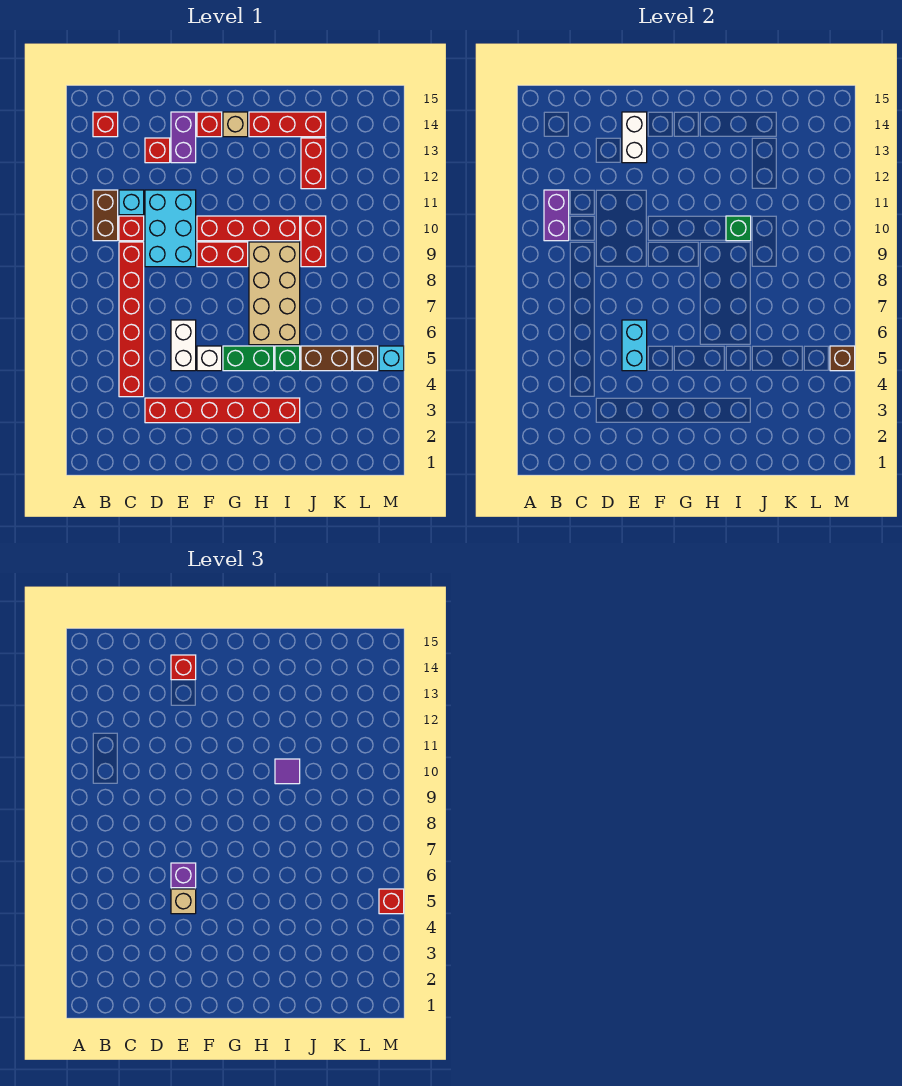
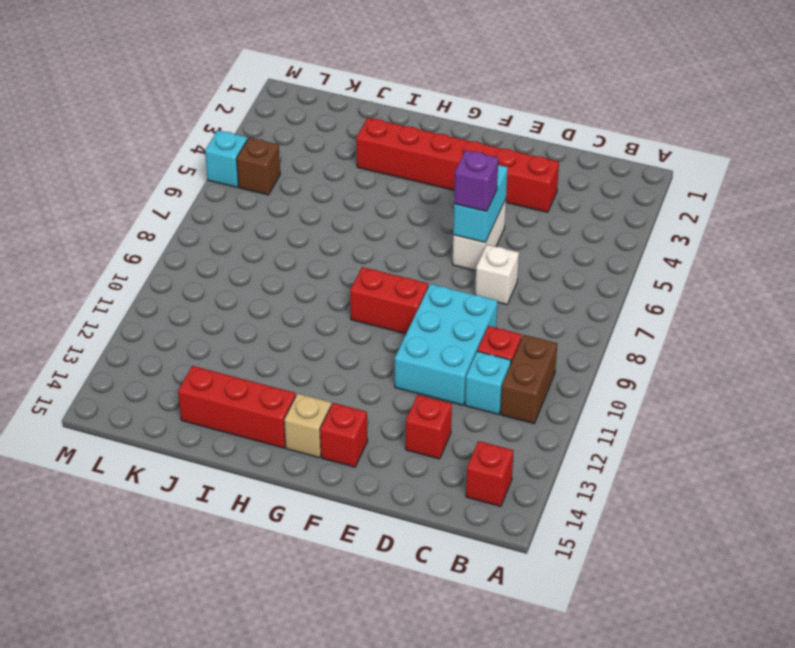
white brick D7 level 1 -> white brick F5 level 1
none -> red brick C4:C9 level 1
none -> purple brick E13:E14 level 1
none -> red brick F10:I10 level 1
none -> green brick G5:H5 level 1

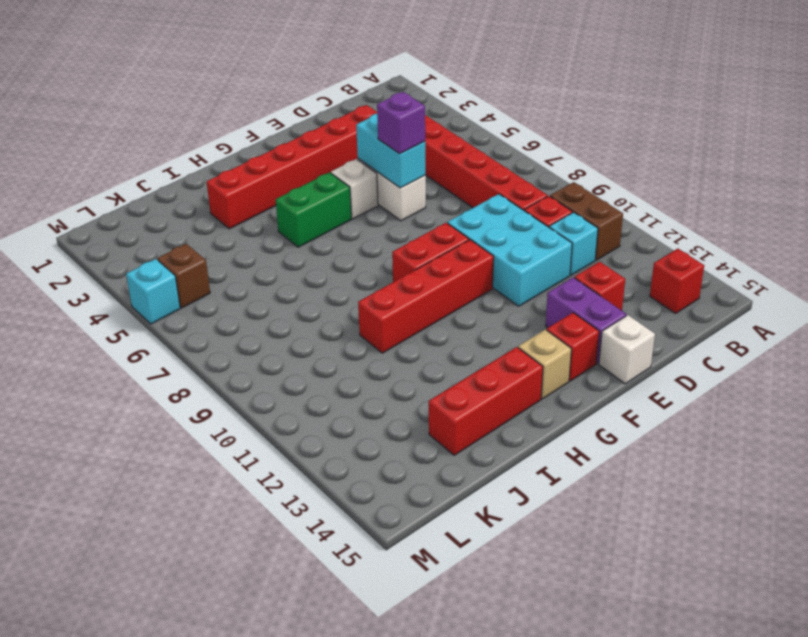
white brick E15 level 1 -> none
none -> tan brick H6:I9 level 1
none -> green brick I5 level 1
none -> brown brick J5:K5 level 1
none -> red brick J9:J10 level 1

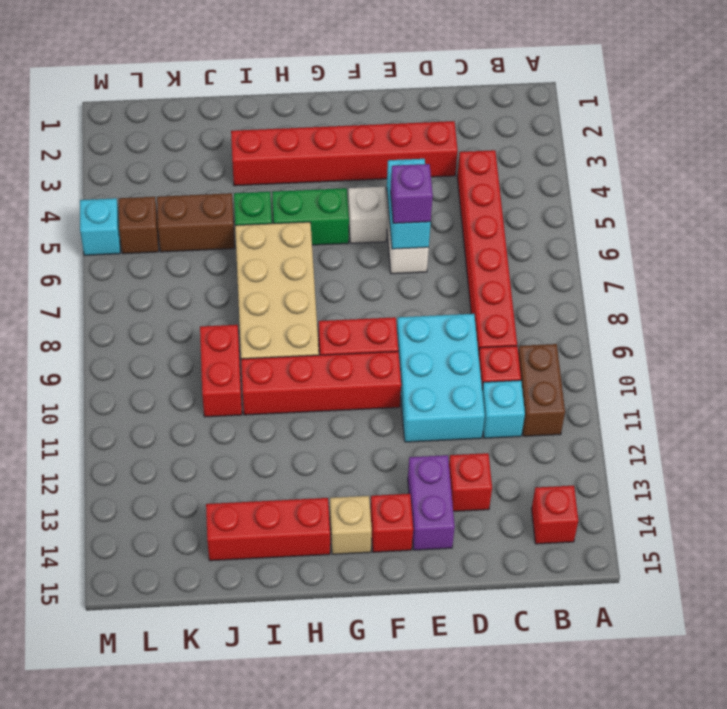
none -> red brick J12:J13 level 1
none -> purple brick B10:B11 level 2
none -> white brick E13:E14 level 2
none -> green brick I10 level 2

